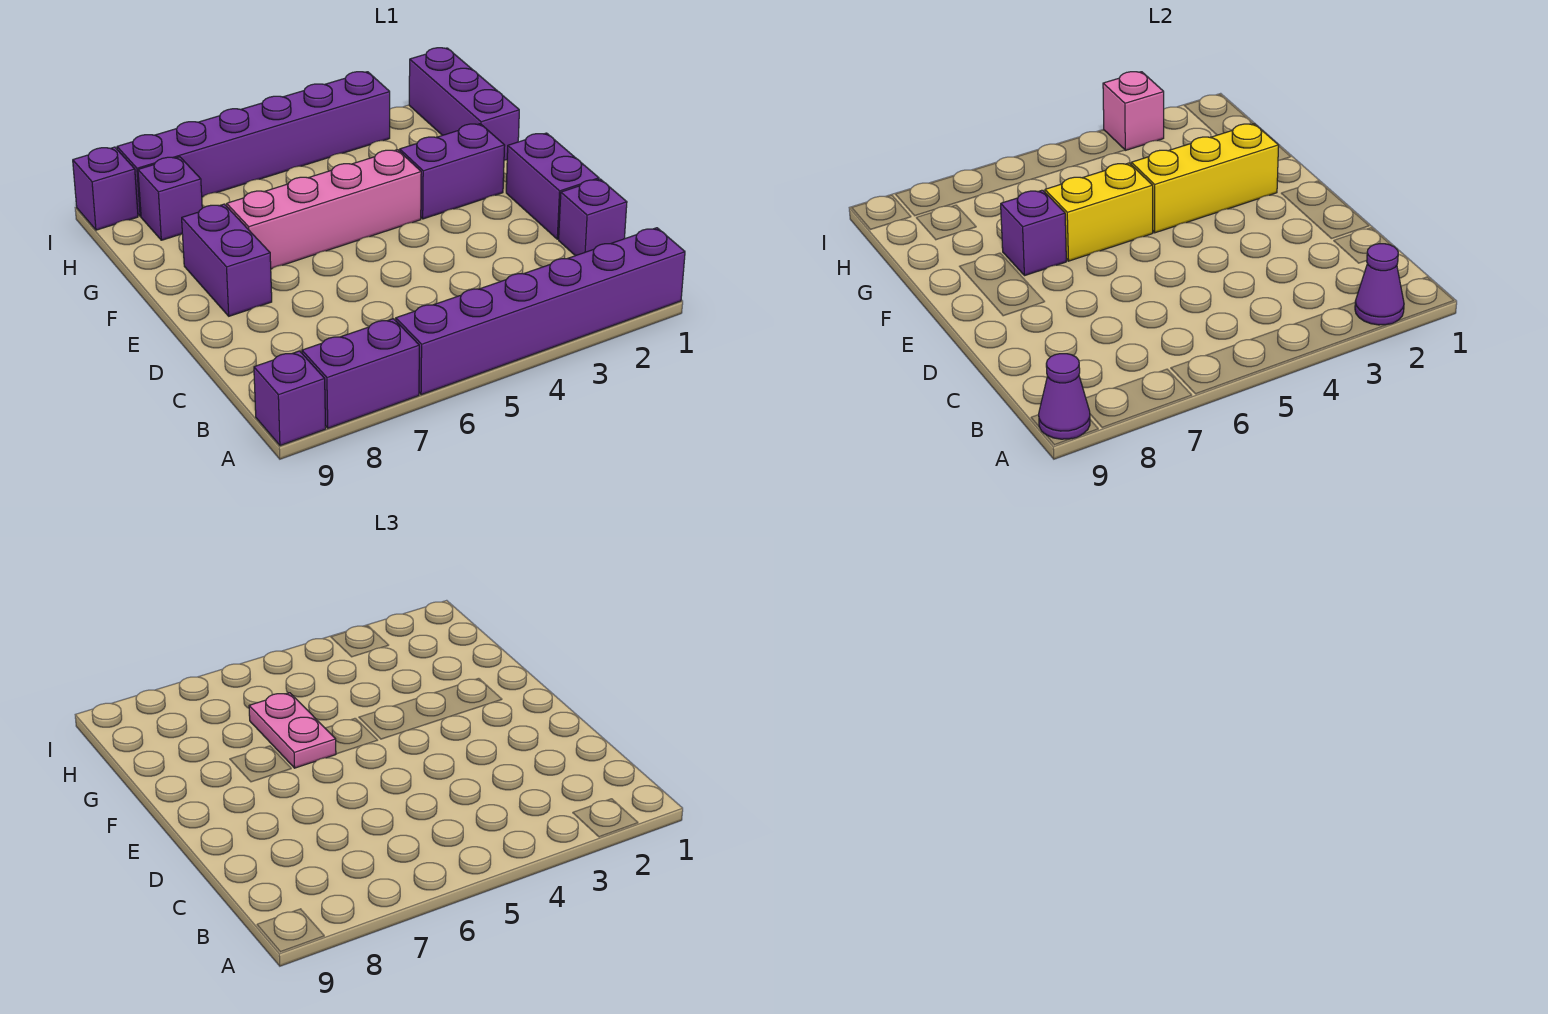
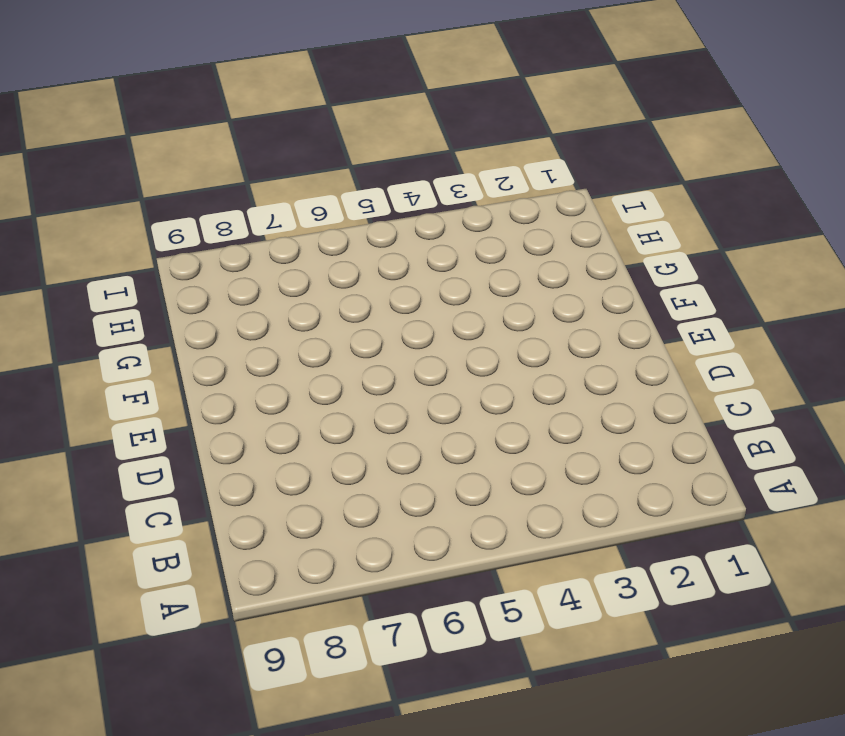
none -> purple brick A1:A6 level 1
none -> purple brick A7:A8 level 1
none -> purple brick A9 level 1

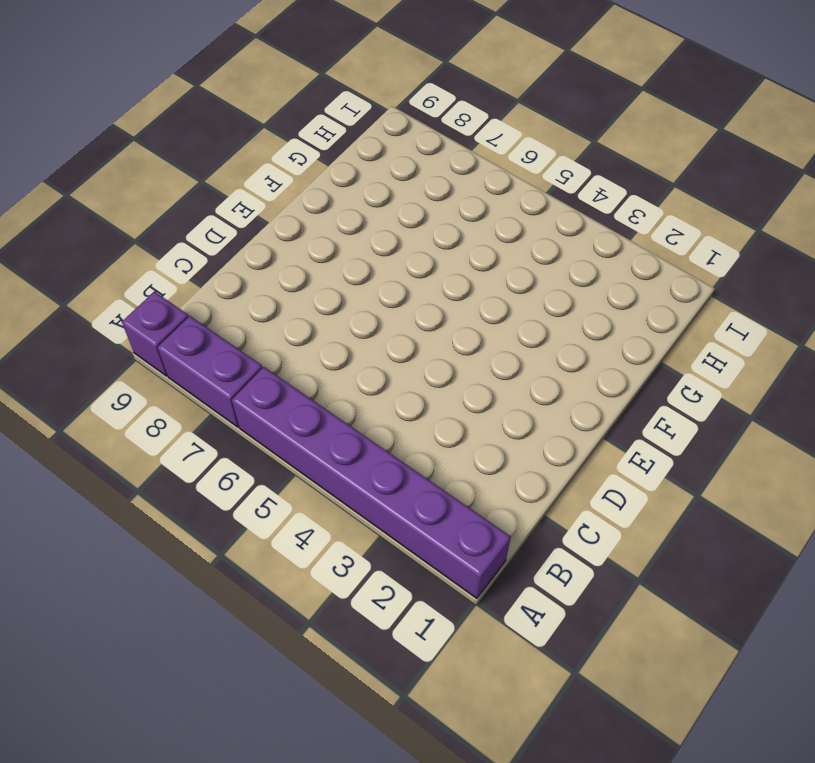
none -> purple brick C1 level 1
none -> purple brick D1:E1 level 1
none -> purple brick E8:F8 level 1

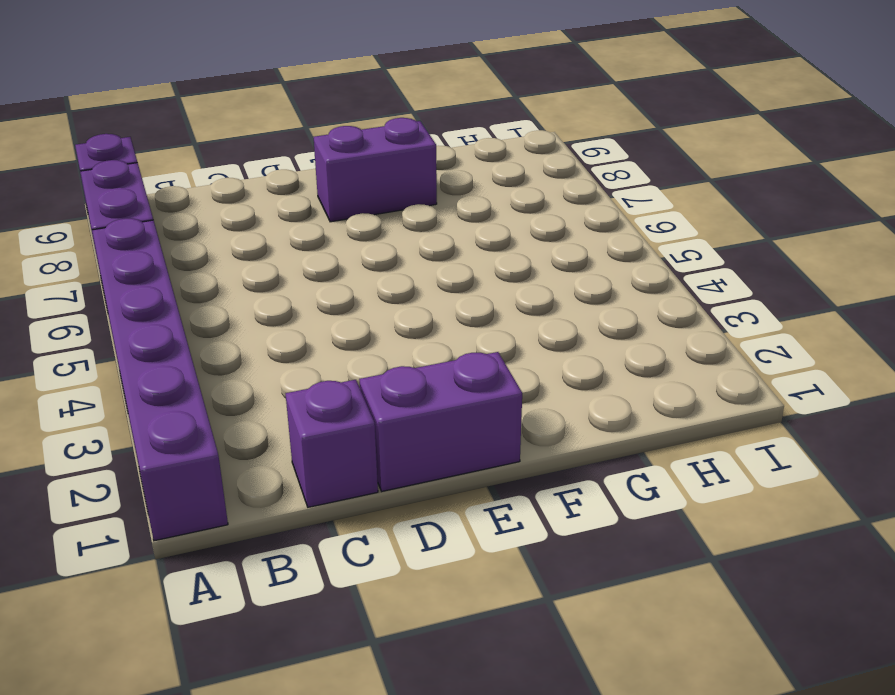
none -> purple brick F2:F3 level 1
none -> pink brick F4:F7 level 1
none -> purple brick G1:I1 level 1

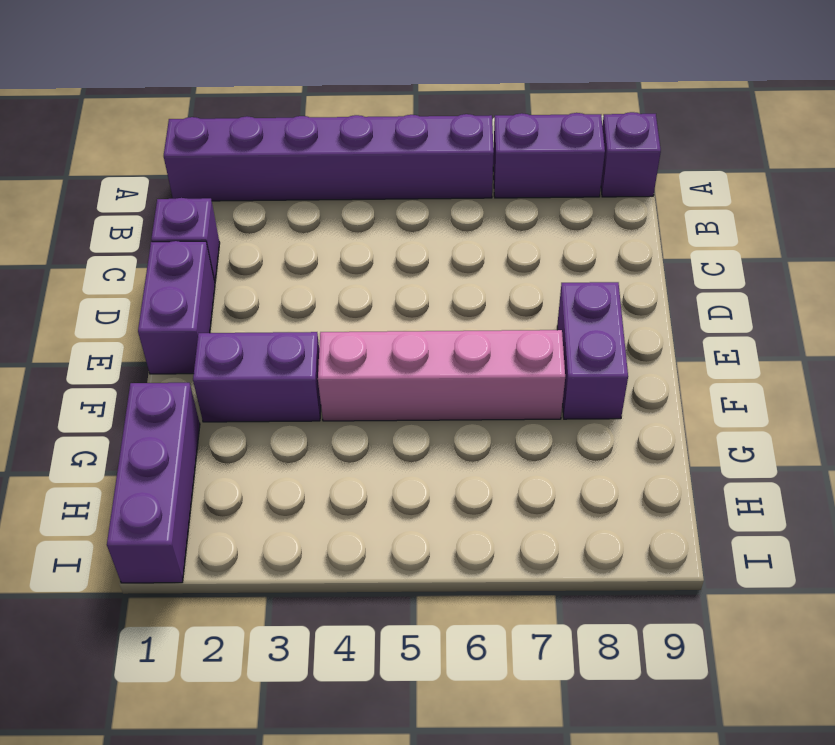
none -> purple brick H8 level 1
none -> purple brick I3:I8 level 1
none -> purple brick I9 level 1

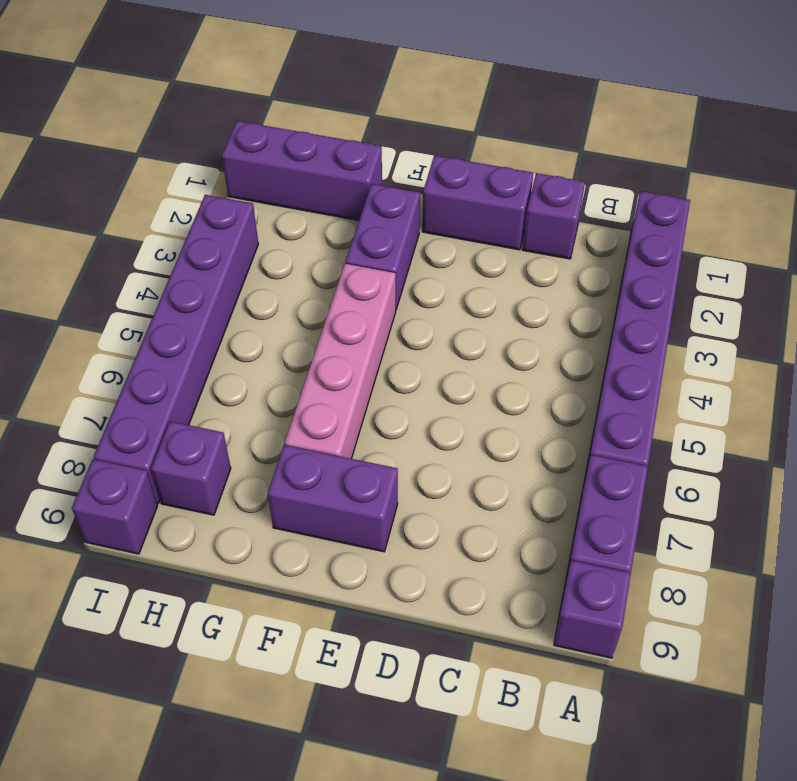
none -> purple cone A2 level 2
none -> purple cone A9 level 2
none -> yellow brick F2:F4 level 2

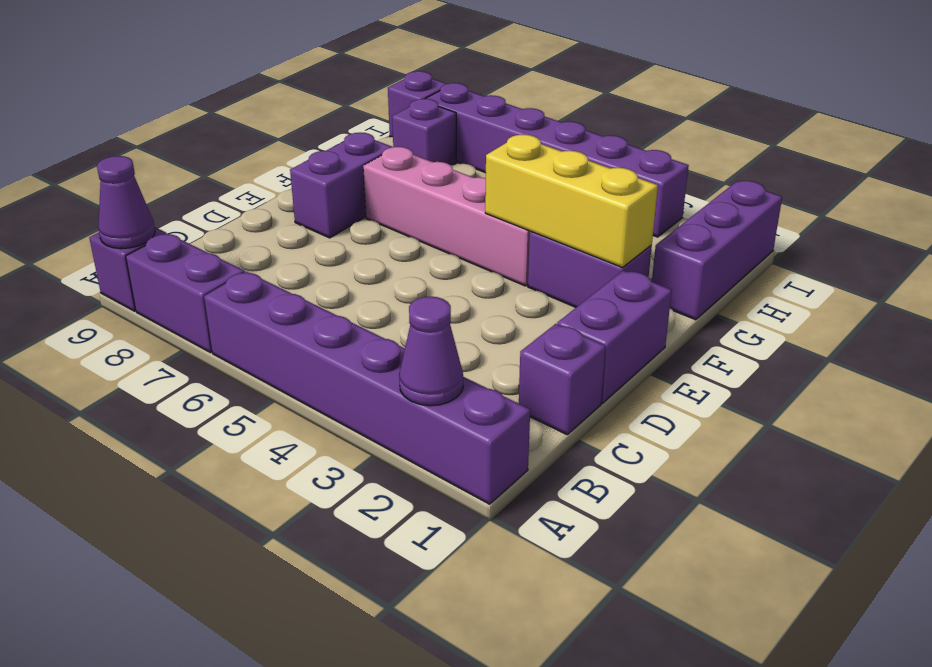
none -> yellow brick F5:F6 level 2
none -> purple brick F7 level 2
none -> pink brick I3 level 2

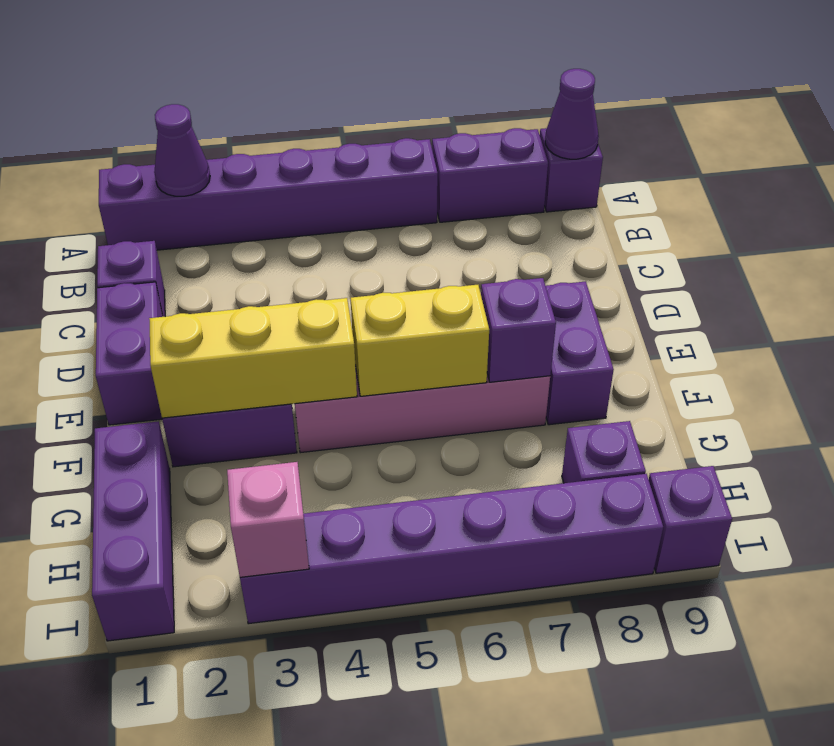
none -> pink plate F6:G6 level 3

